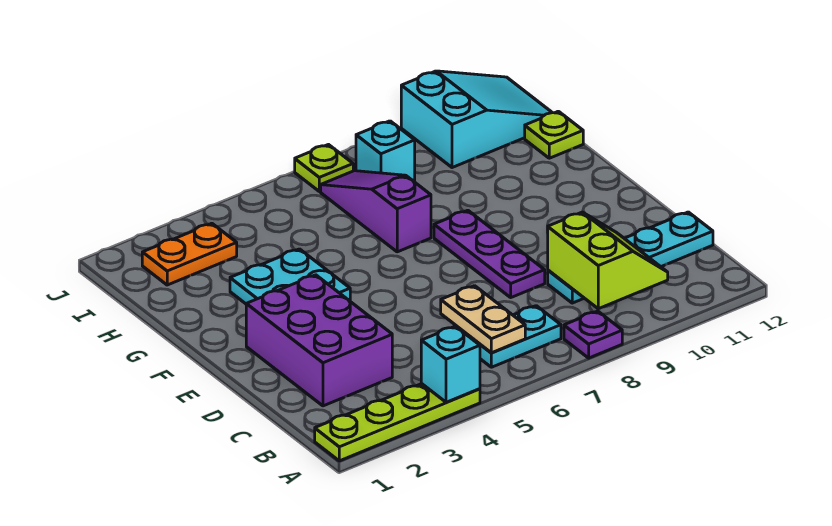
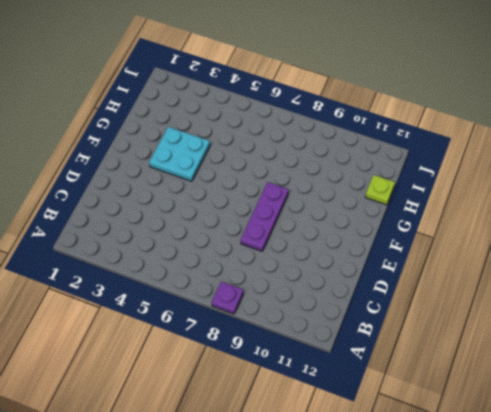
none -> lime plate A1:A4 level 1
none -> cyan plate B6:B7 level 1
none -> purple brick C2:E3 level 1

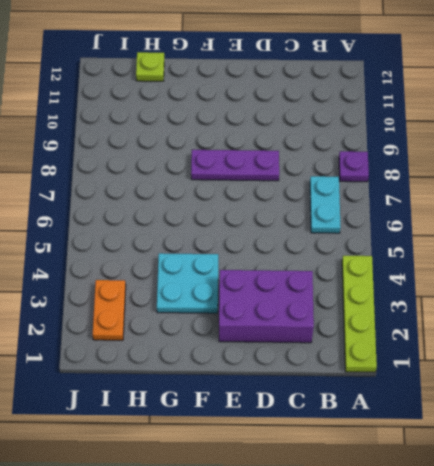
none -> cyan plate C9:C12 level 1
none -> purple slope G7:I7 level 1 top G
none -> cyan brick I8 level 1

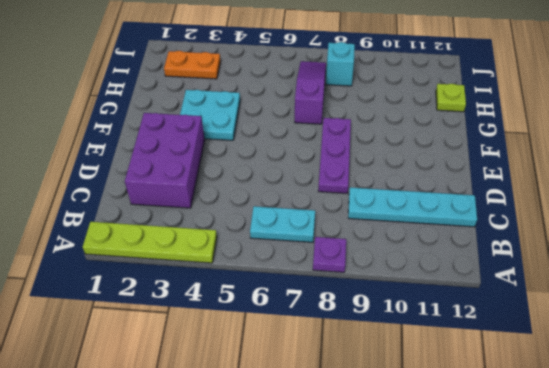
none -> cyan slope I10:J12 level 1 top 10
none -> lime plate J7 level 1
none -> cyan brick A4 level 2

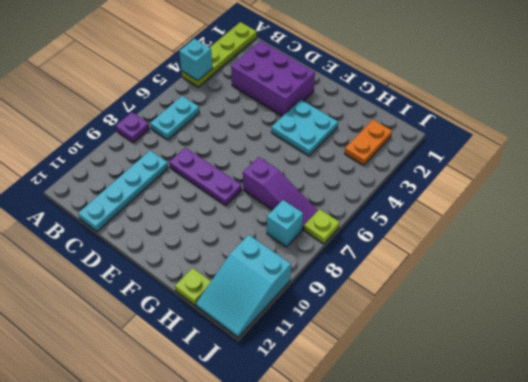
none -> tan plate B6:C6 level 2
none -> lime slope B9:C10 level 2 top 9

